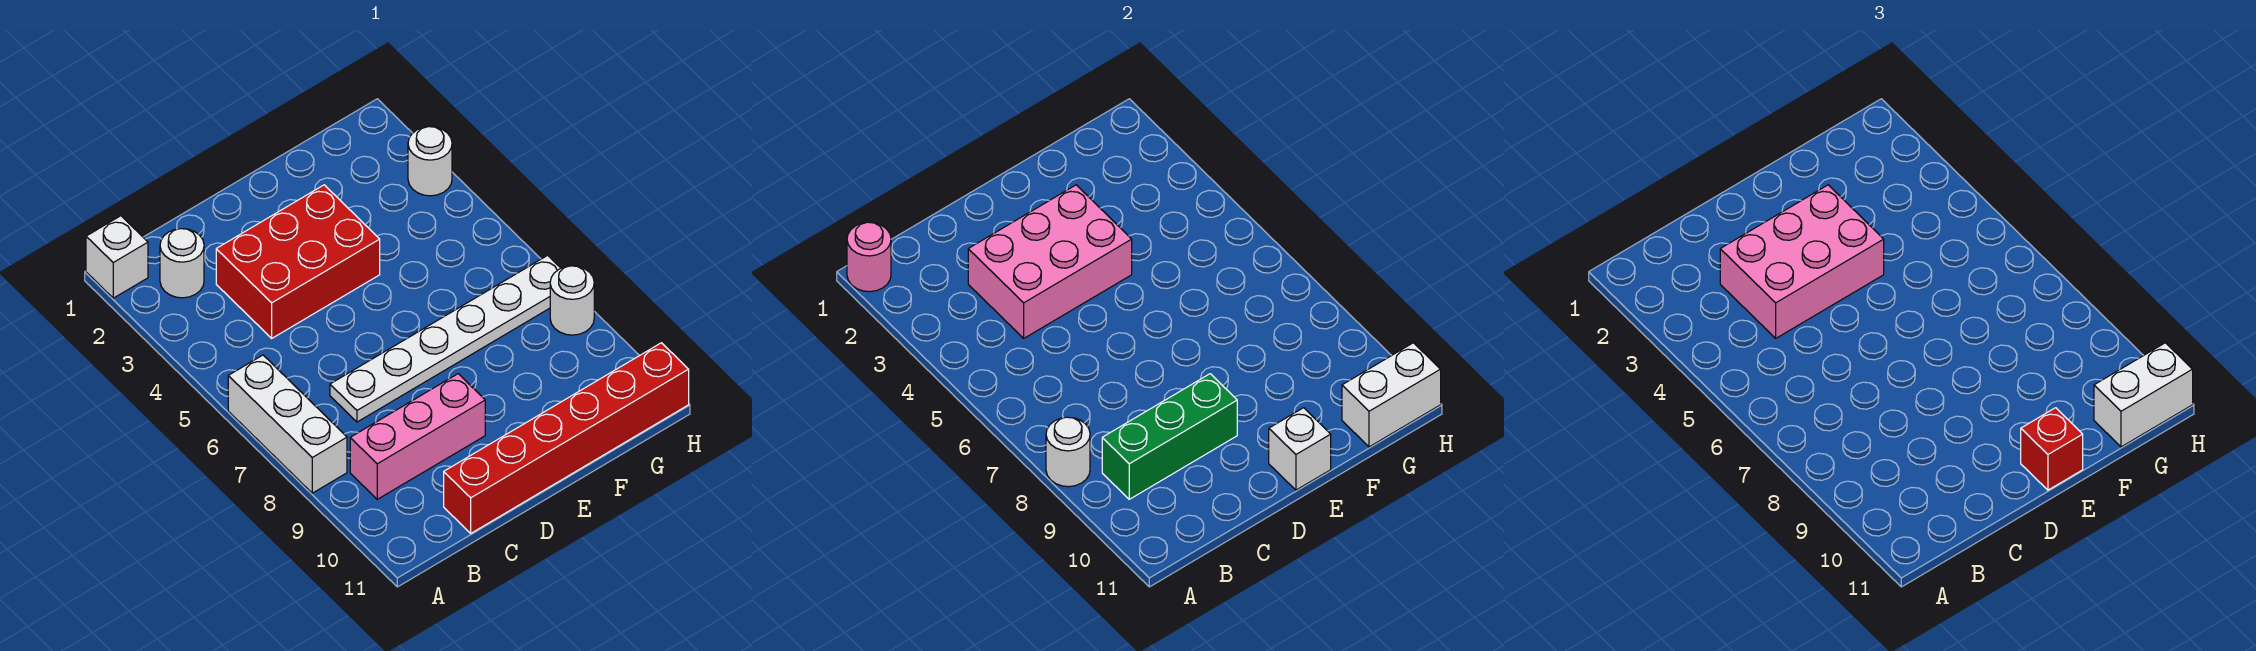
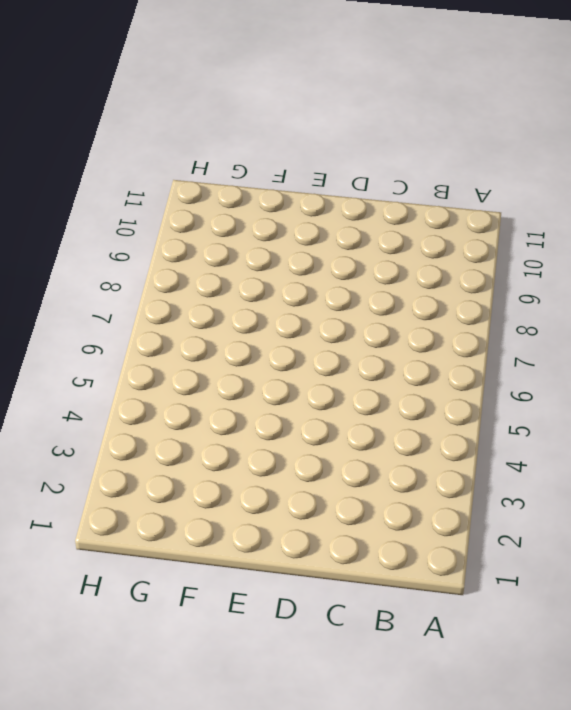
none -> white brick A1 level 1
none -> white brick A6:A8 level 1
none -> white round brick B2 level 1

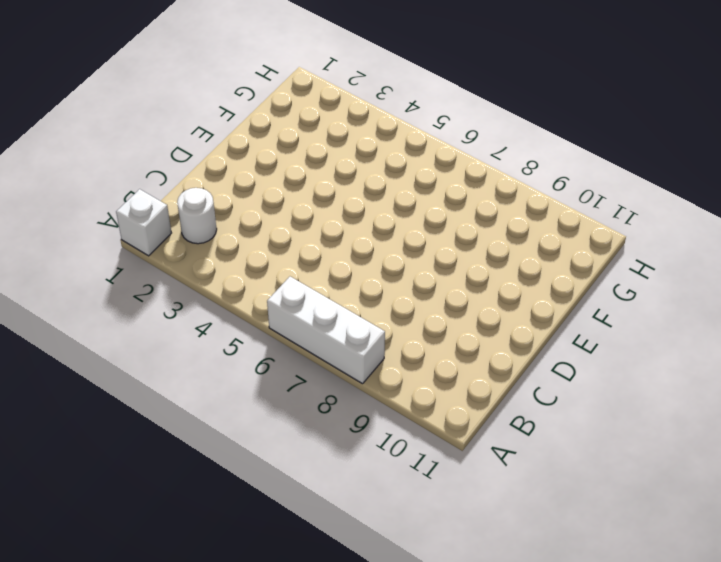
none -> pink brick B9:D9 level 1
none -> red brick C3:E4 level 1
none -> white plate C7:H7 level 1

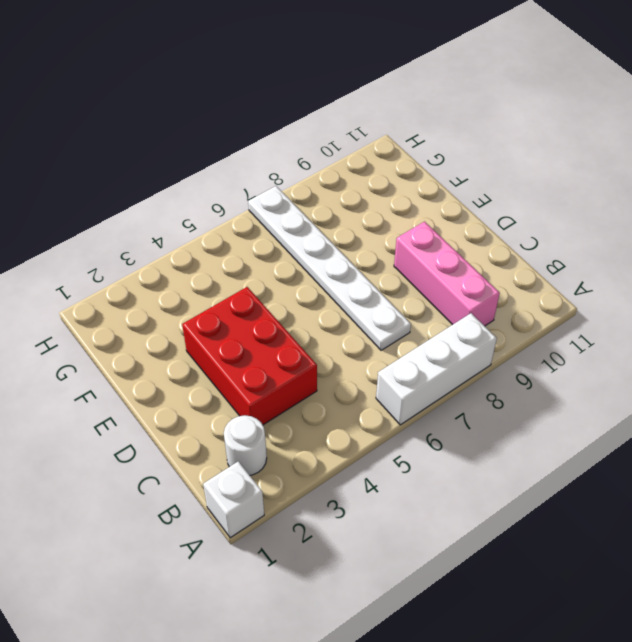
none -> red brick C11:H11 level 1
none -> white round brick H3 level 1
none -> white round brick H8 level 1

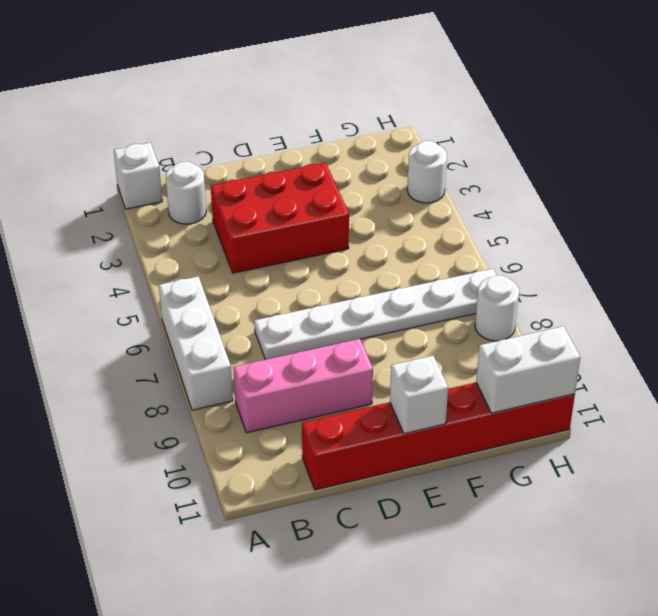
none -> pink round brick A1 level 2
none -> white round brick A8 level 2
none -> green brick B9:D9 level 2

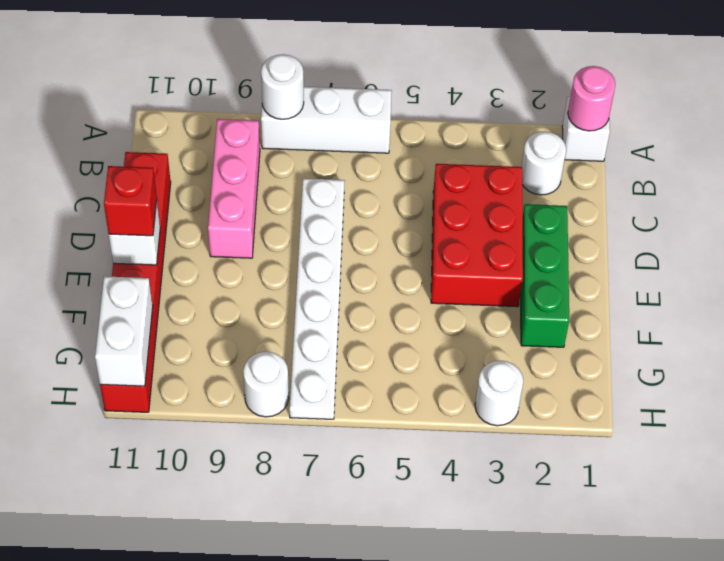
green brick D2:F2 level 1 -> green brick B9:D9 level 2
none -> pink brick C3:E4 level 2
none -> pink brick C3:E4 level 3
none -> white brick G11:H11 level 3

